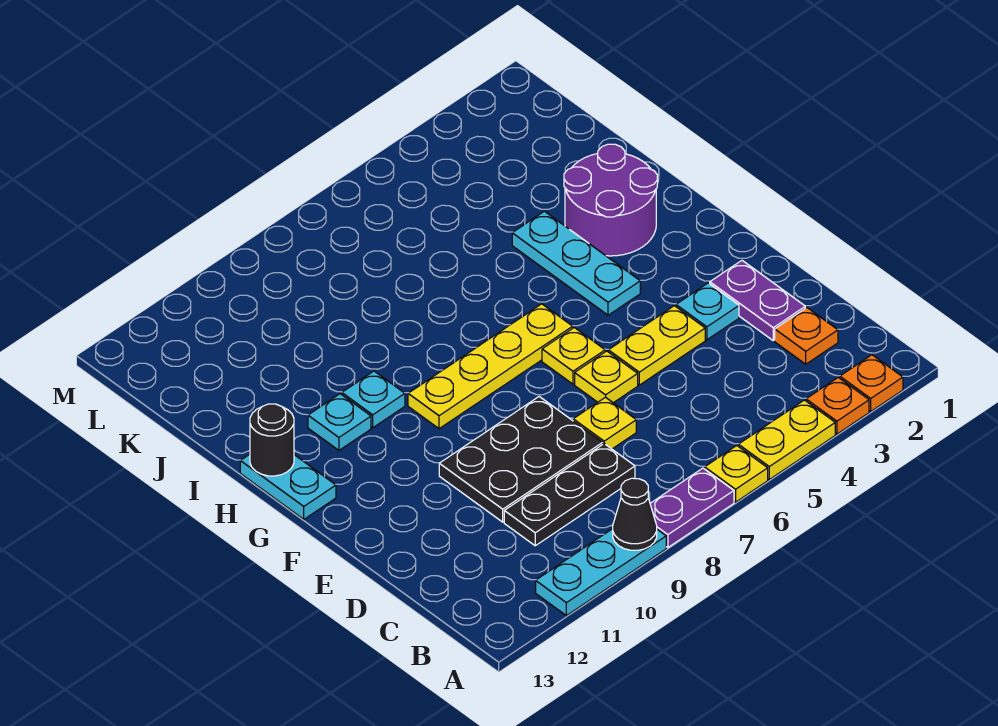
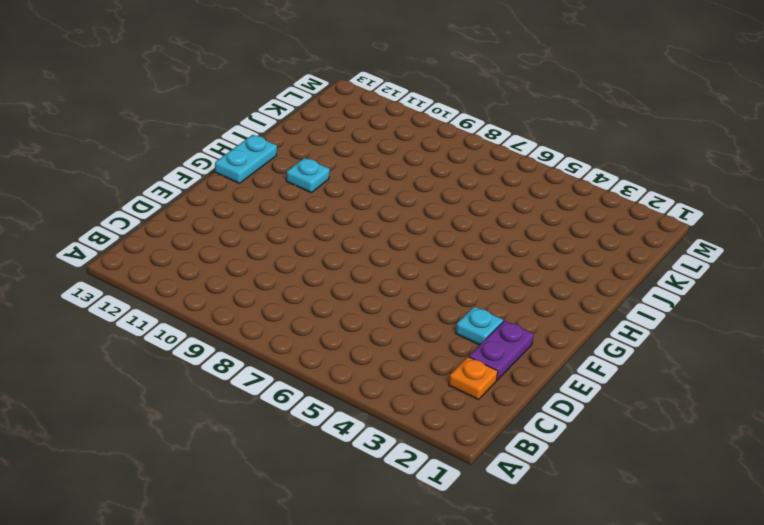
none -> orange plate A2 level 1
none -> orange plate A3 level 1
none -> yellow plate A4:A5 level 1

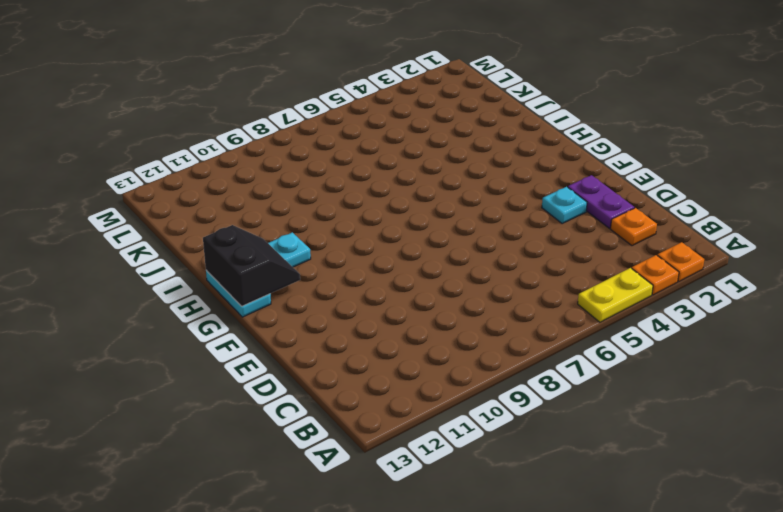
black slope G12:H13 level 2 top 13 -> black round brick H13 level 2
none -> yellow plate A6 level 1
none -> purple plate A7:A8 level 1
none -> cyan plate A9:A11 level 1

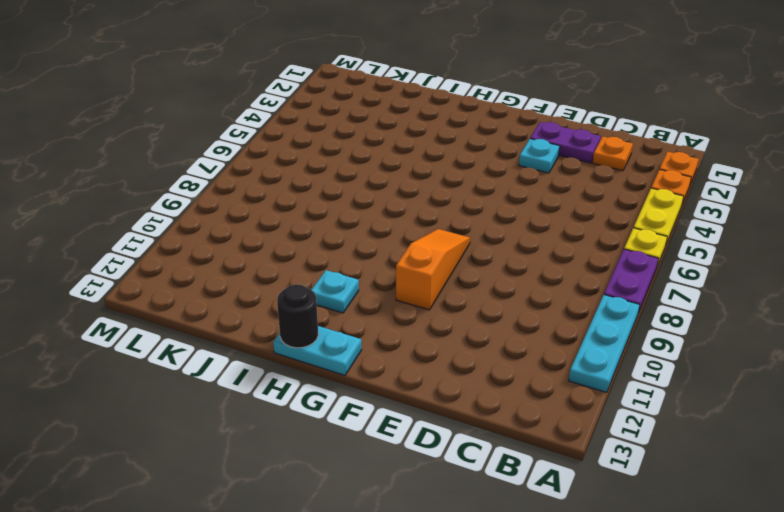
orange slope F8:F10 level 1 top 10 -> none
none -> black plate C8:C10 level 1
none -> yellow plate D7 level 1
none -> black plate D8:E10 level 1

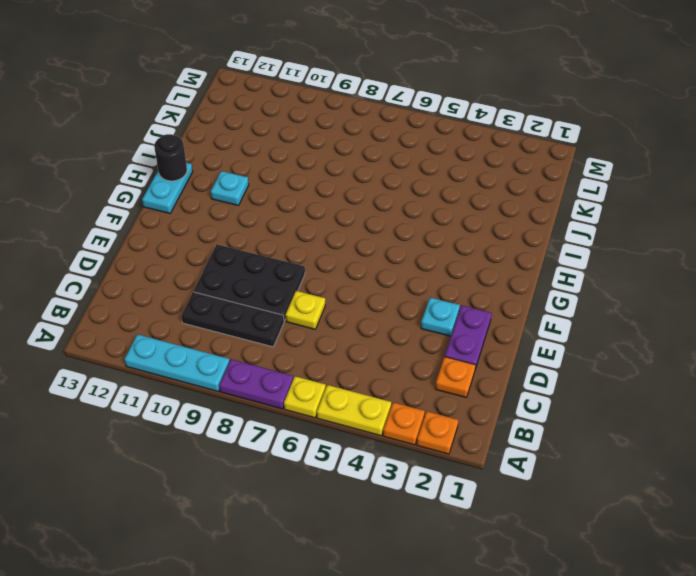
none -> yellow plate E4:E5 level 1
none -> yellow plate E6 level 1
none -> yellow plate F6 level 1

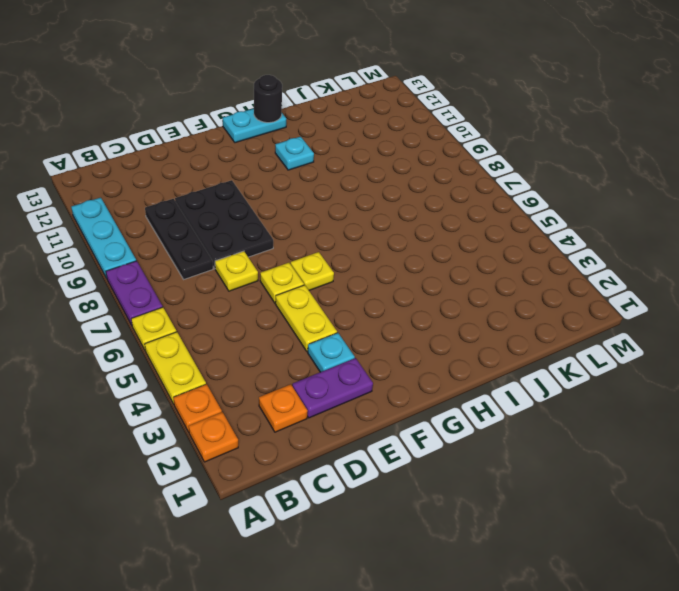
none -> cyan plate G4:I4 level 1
none -> yellow plate G6:G9 level 1
none -> purple round brick H2:I3 level 1

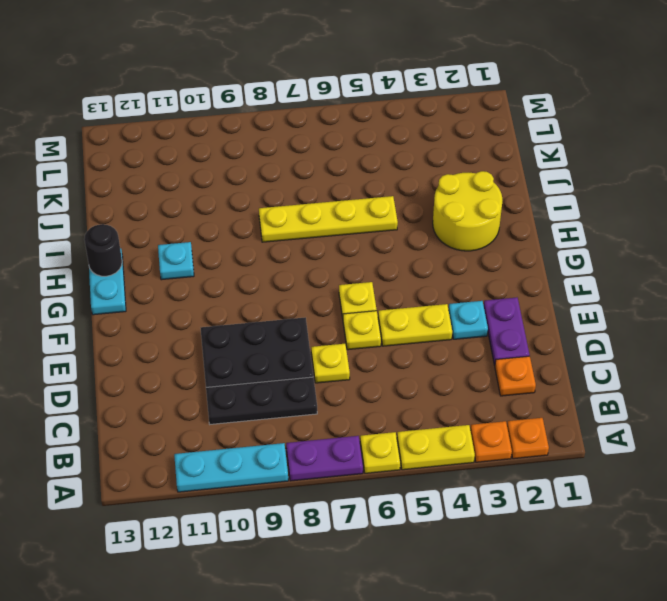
yellow round brick H2:I3 level 1 -> purple round brick H2:I3 level 1
yellow plate I5:I8 level 1 -> yellow plate G6:G9 level 1
none -> cyan plate G4:I4 level 1
none -> cyan plate H10 level 1
none -> black cone A9 level 2

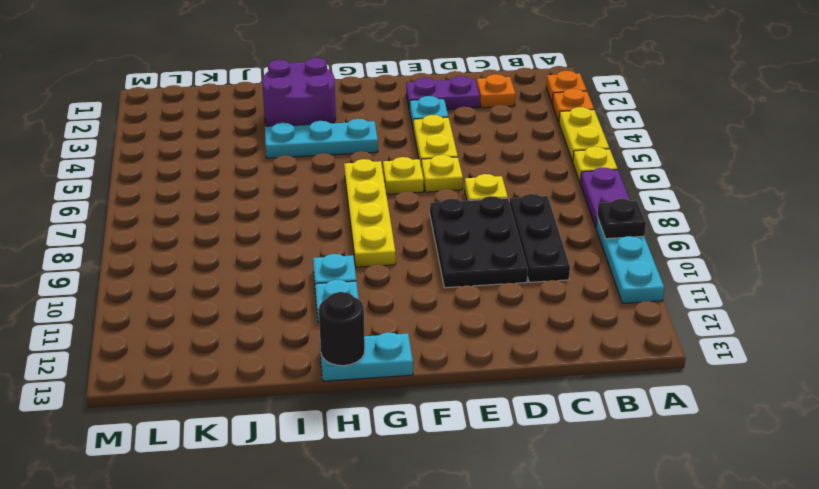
black plate A9 level 2 -> black cone A9 level 2

